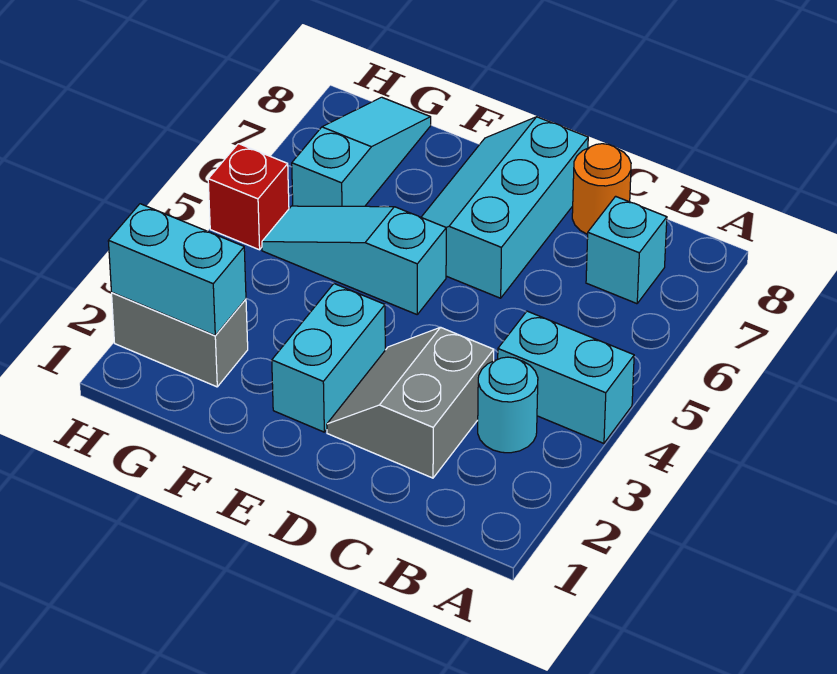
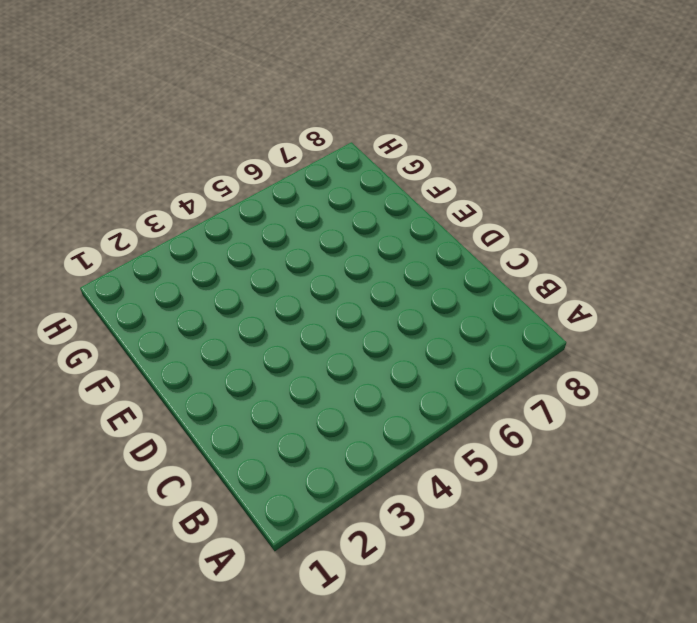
none -> cyan brick A4:B4 level 1
none -> cyan round brick B3 level 1
none -> cyan brick B7 level 1

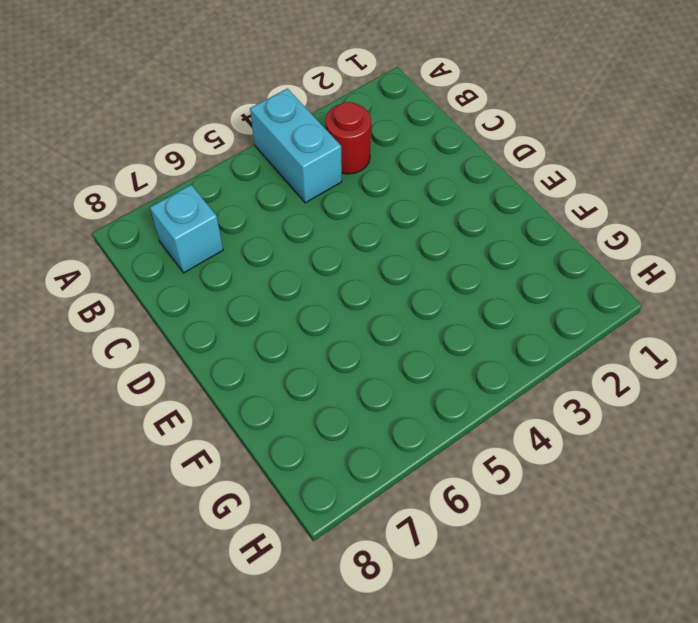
red round brick B3 level 1 -> cyan round brick B3 level 1
none -> grey slope C2:D3 level 1 top C
none -> orange round brick C8 level 1
none -> cyan slope D6:E8 level 1 top D

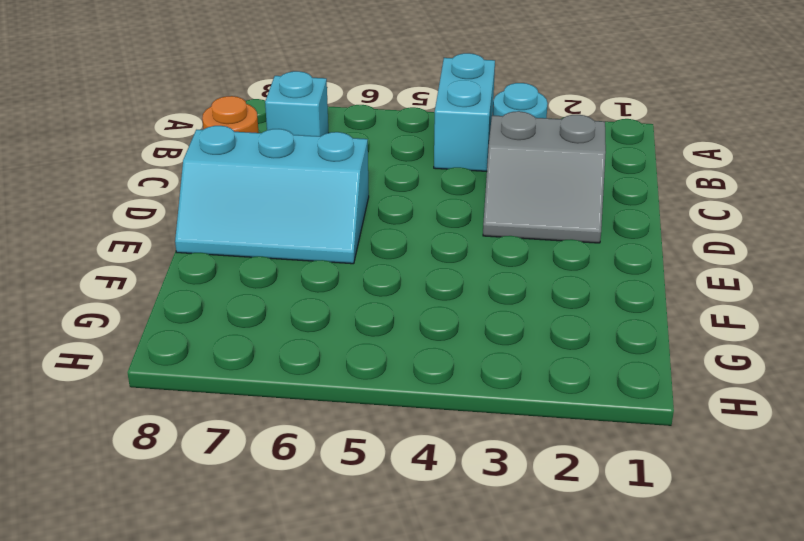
none -> cyan brick E2:E3 level 1
none -> cyan slope E5:G5 level 1 top E
none -> grey brick G2:H2 level 1

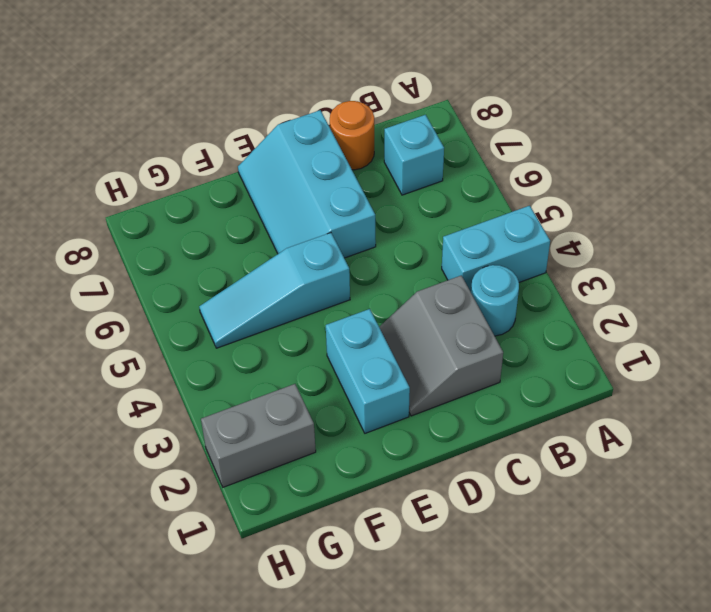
none -> cyan slope G6:G8 level 1 top 6
none -> red brick H5 level 1
none -> cyan brick G2:H2 level 2

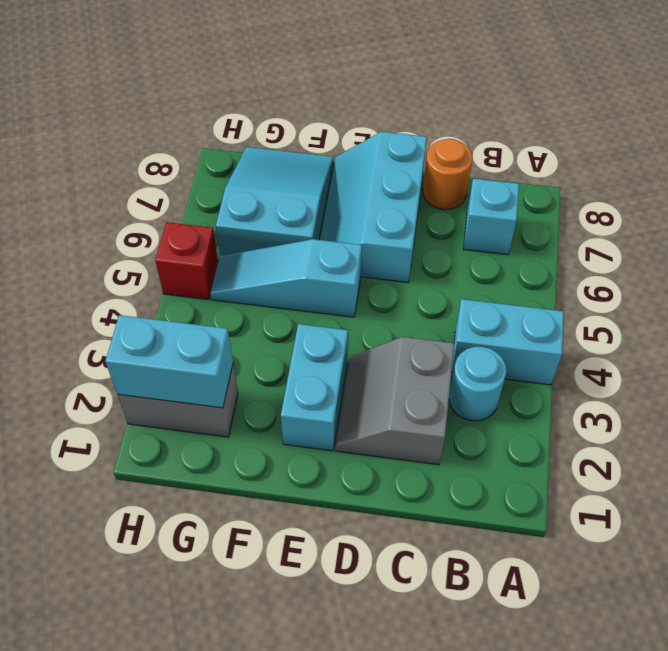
cyan slope F6:G8 level 1 top 6 -> cyan slope G6:G8 level 1 top 6

